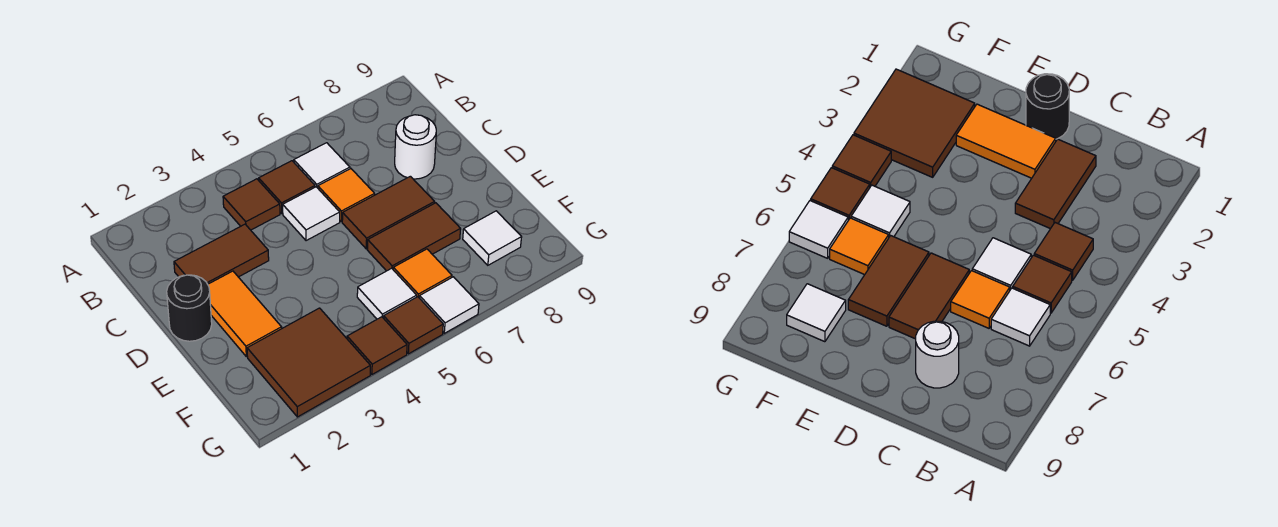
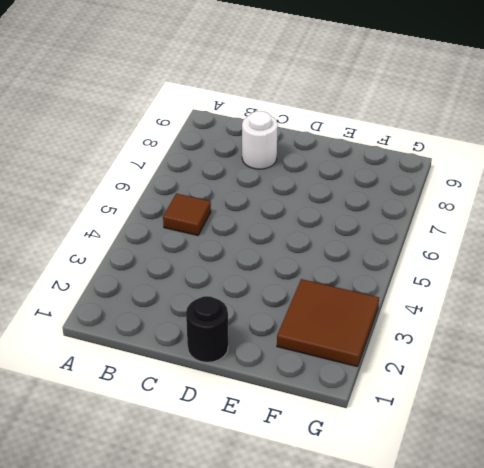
none -> brown tile B4 level 1
none -> white tile B6 level 1
none -> brown tile C2:C3 level 1

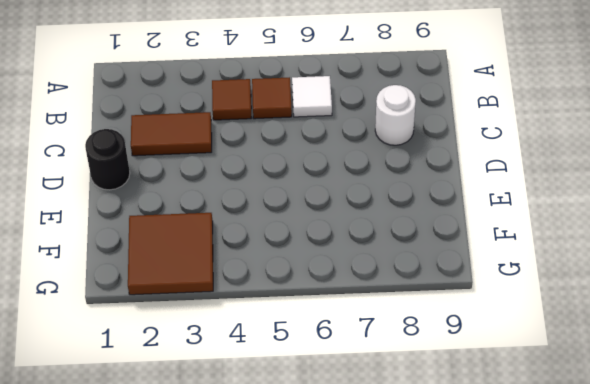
none -> white tile C5 level 1
none -> orange tile C6 level 1
none -> orange tile D2:E2 level 1

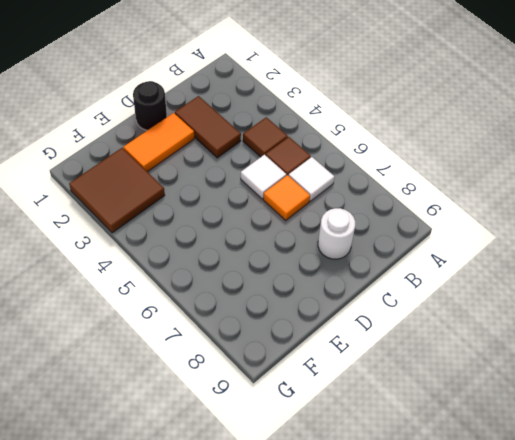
none -> brown tile D6:D7 level 1
none -> brown tile E6:E7 level 1
none -> white tile F5 level 1

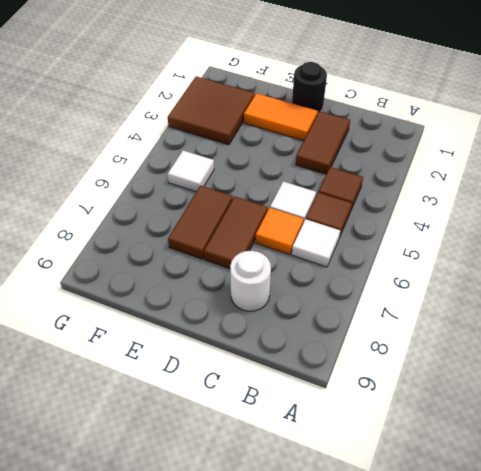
none -> orange tile F6 level 1
none -> white tile F8 level 1
none -> brown tile G4 level 1

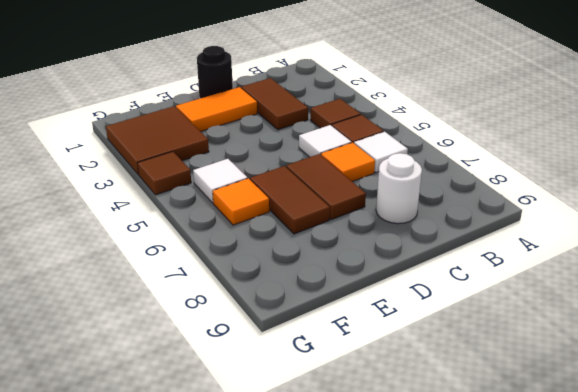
none -> white tile F8 level 1
none -> brown tile G5 level 1
none -> white tile G6 level 1

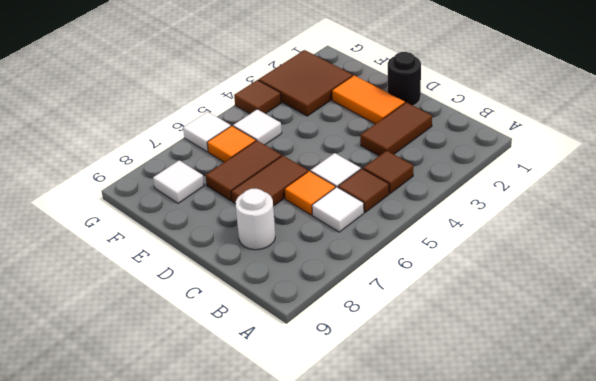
none -> brown tile G5 level 1

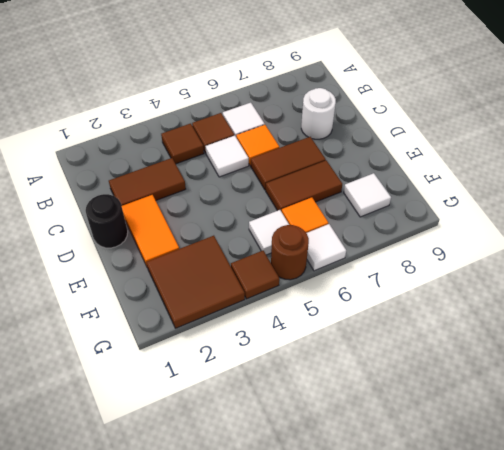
brown round brick G5 level 1 -> brown tile G5 level 1

